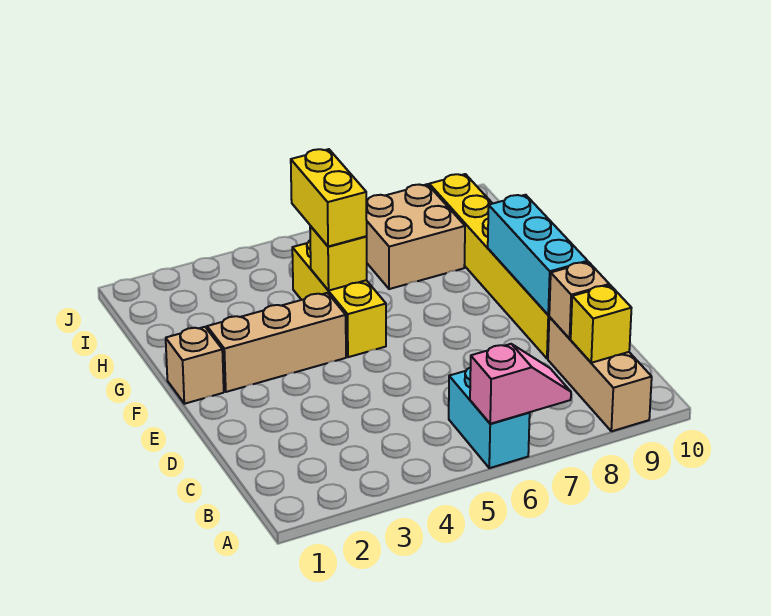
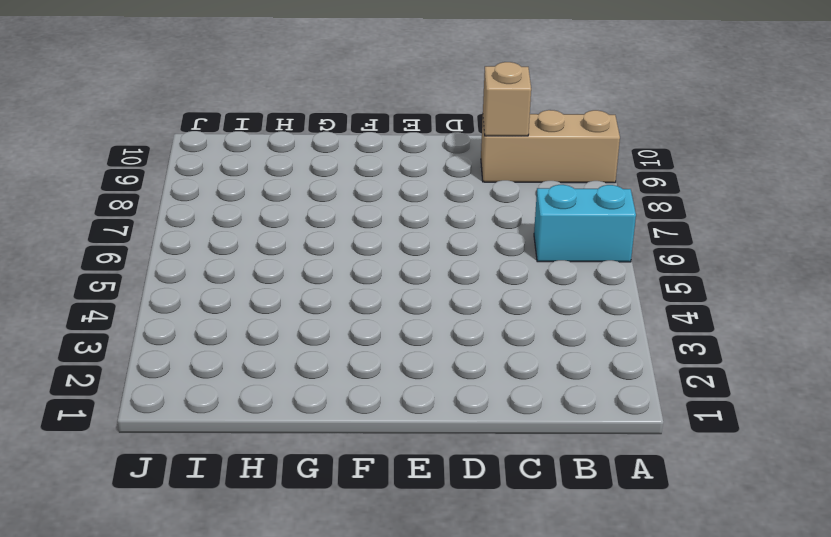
none -> yellow brick D9:I9 level 1
none -> tan brick F1 level 1
none -> tan brick F2:F4 level 1

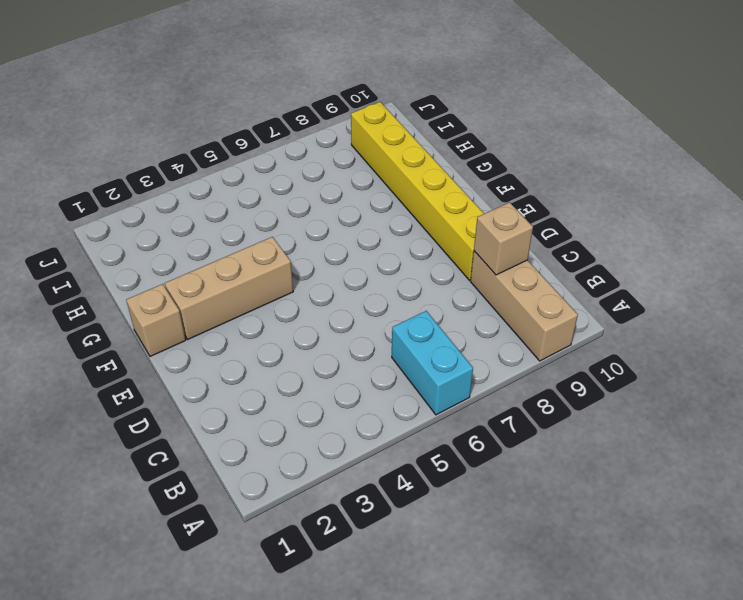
none -> yellow brick F5:H5 level 1
none -> tan brick H7:I8 level 1
none -> pink slope A6:A7 level 2 top 6

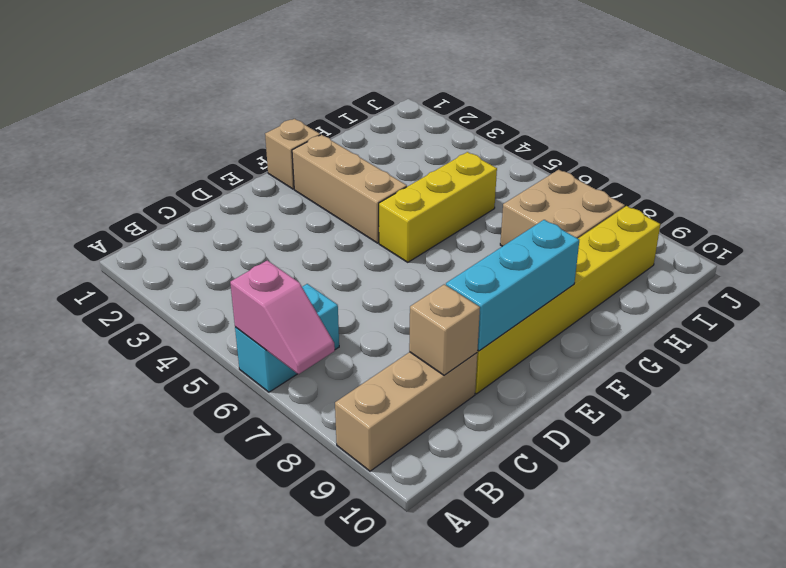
none -> yellow brick B9 level 2
none -> yellow brick G5 level 2
none -> yellow brick G5:H5 level 3

